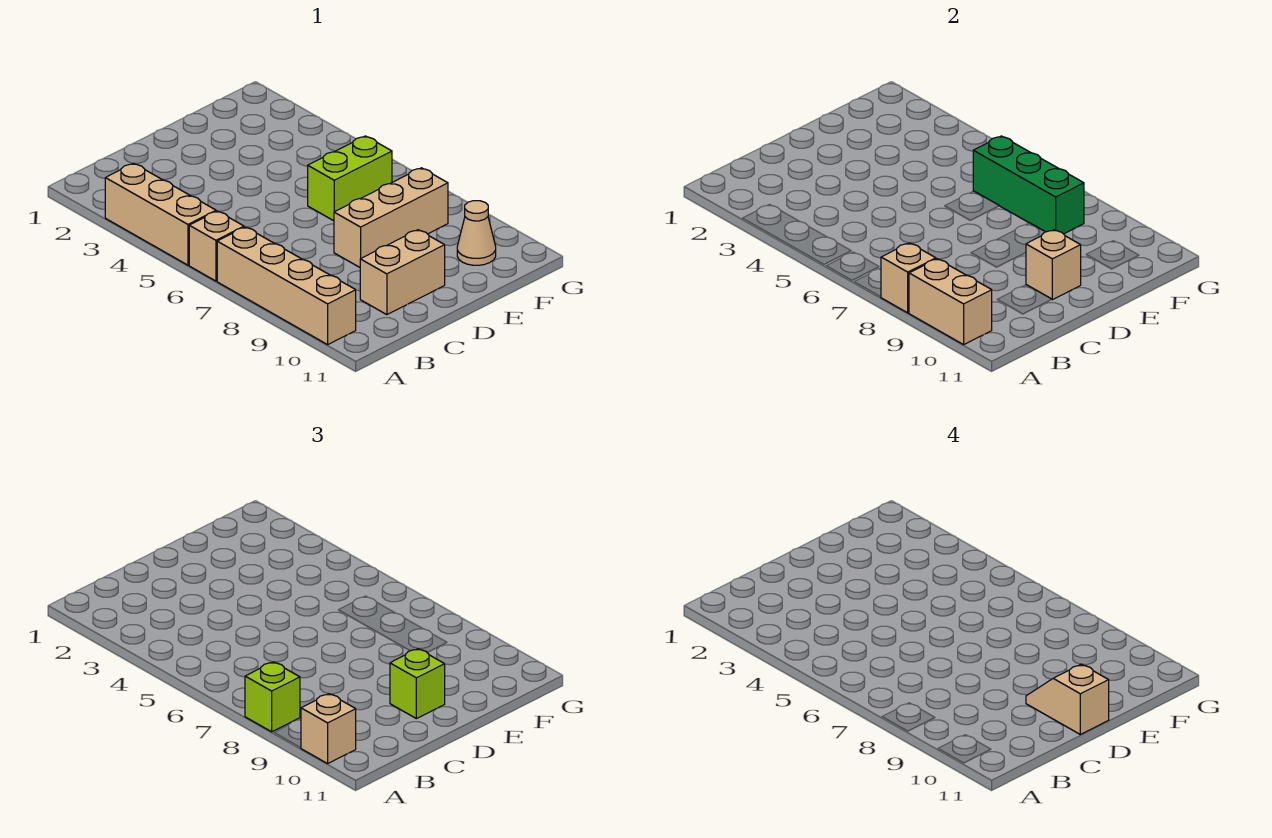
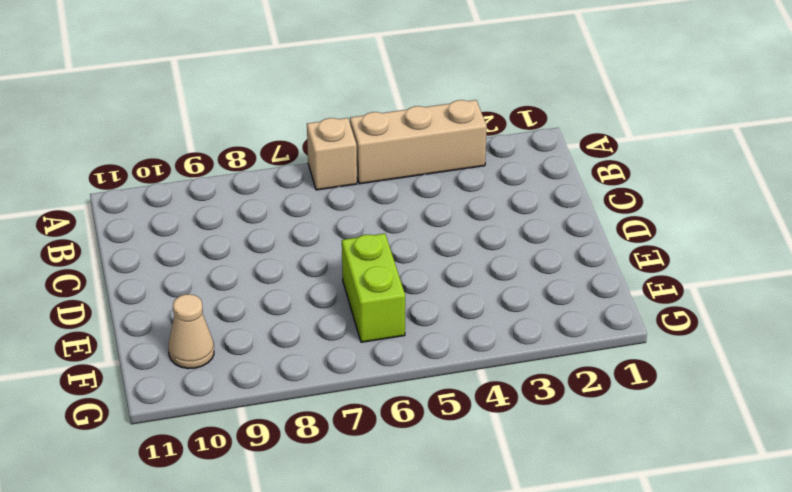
none -> tan brick A7:A10 level 1
none -> tan brick C10:D10 level 1
none -> tan brick D8:F8 level 1

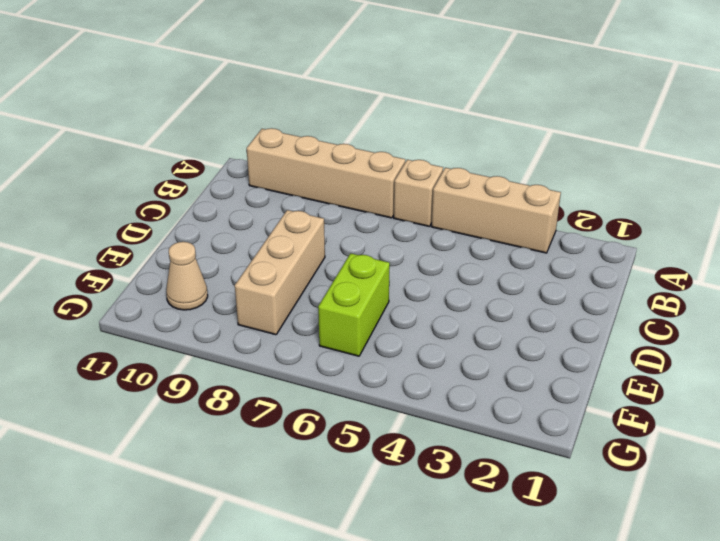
none -> tan brick C10:D10 level 1
none -> tan brick A8 level 2
none -> tan brick A9:A10 level 2

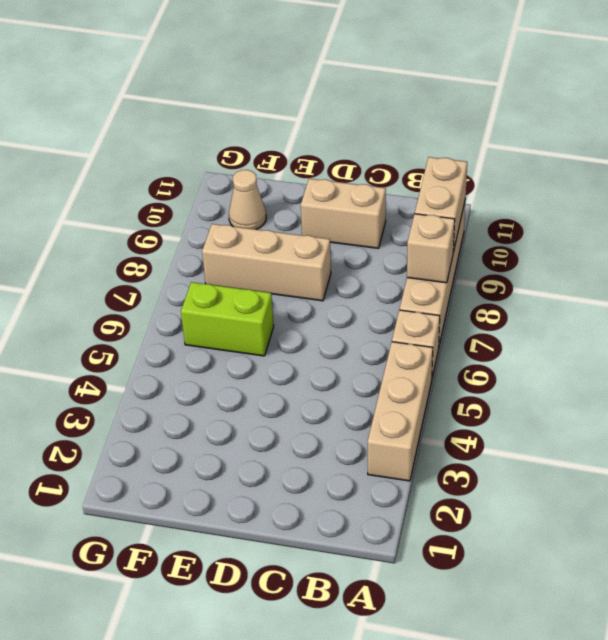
none -> tan brick D10 level 2
none -> green brick F6:F8 level 2
none -> lime brick A8 level 3

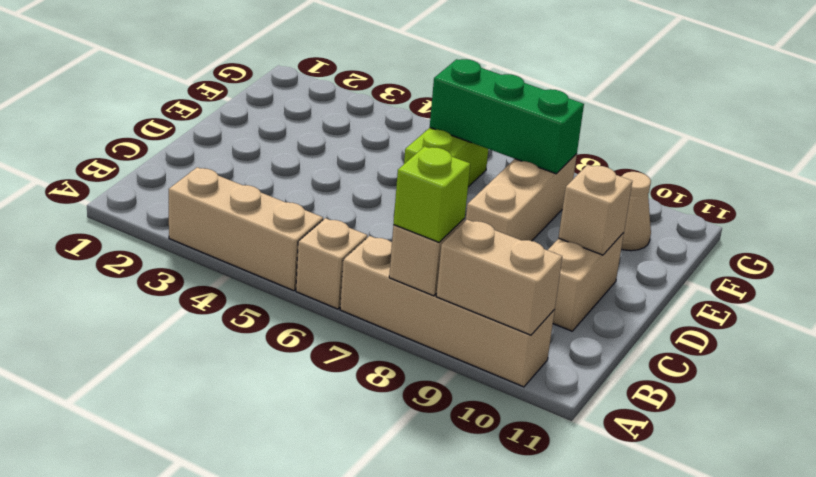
none -> tan brick A10 level 3
none -> lime brick D10 level 3
none -> tan slope D10:D11 level 4 top 11

